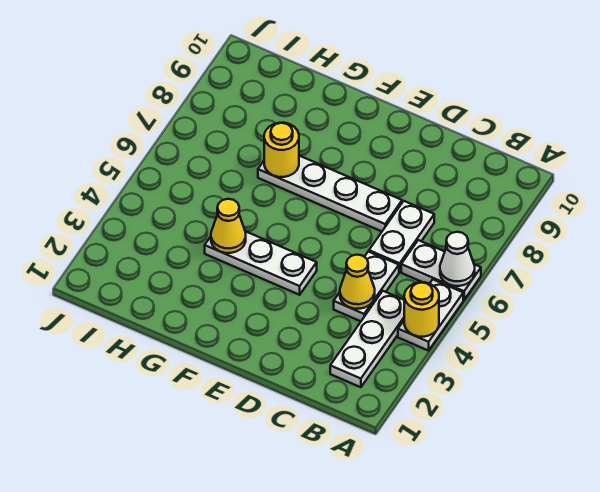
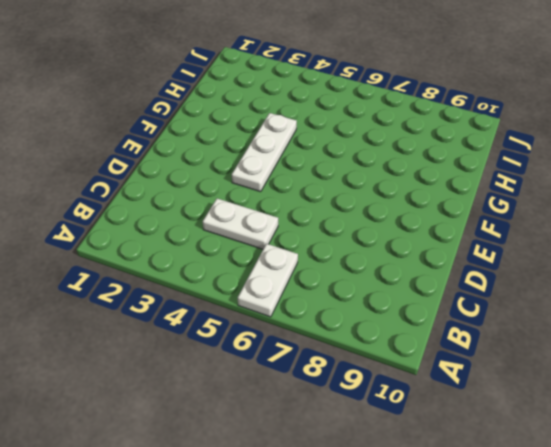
none -> white plate A4:A5 level 1
none -> white plate B2:B4 level 1
none -> white plate C6:C7 level 1

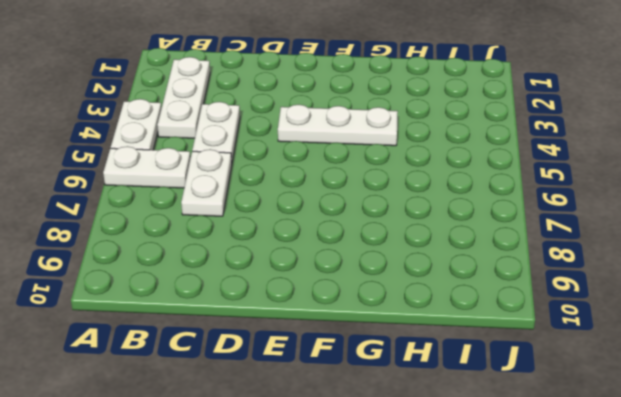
none -> white plate D7:G7 level 1
none -> yellow round brick A4 level 2
none -> white cone A6 level 2

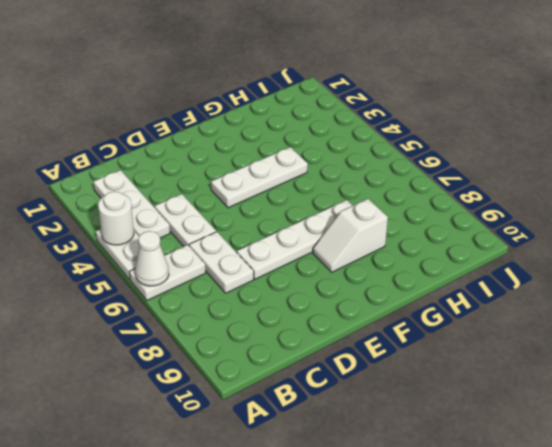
white round brick A4 level 2 -> yellow round brick A4 level 2
white slope F8:G8 level 1 top G -> none
none -> yellow cone C4 level 2
none -> yellow cone G4 level 2
none -> yellow round brick G7 level 2

